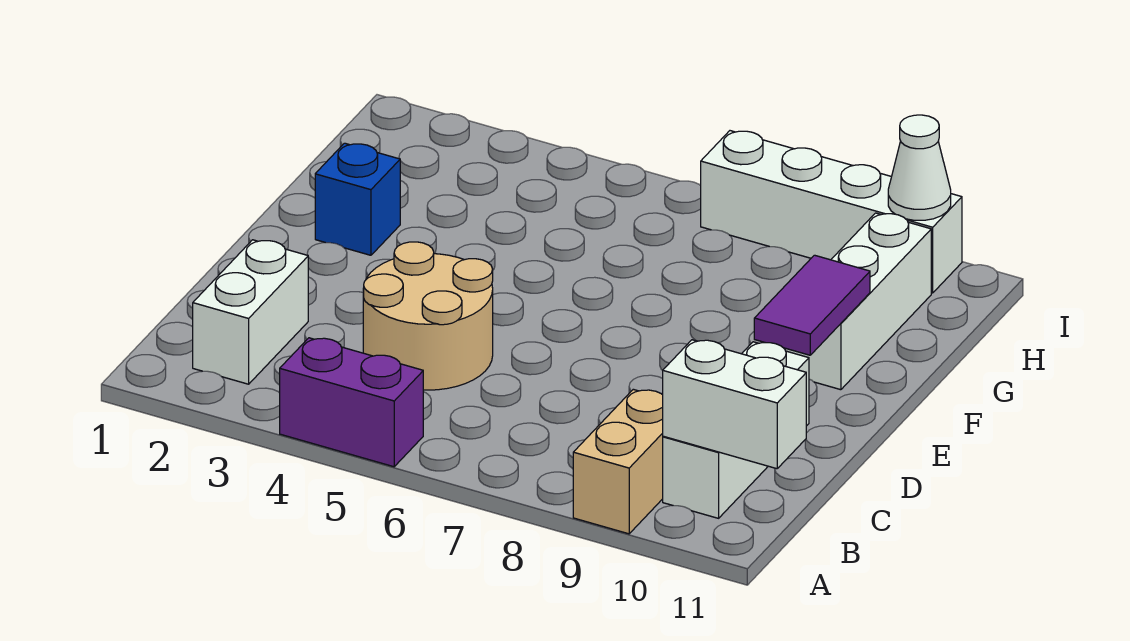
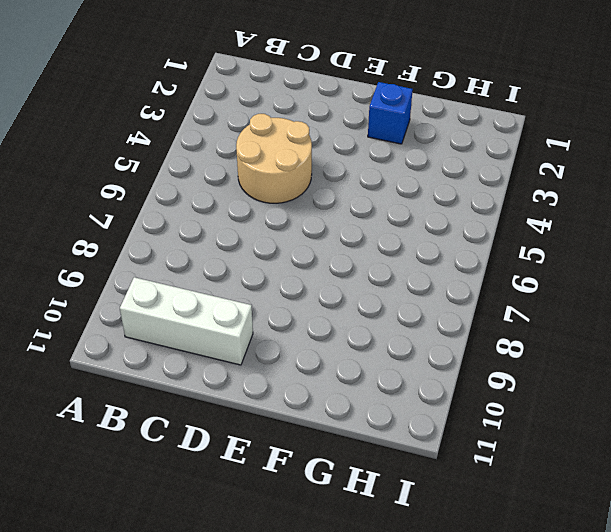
none -> purple brick A4:A5 level 1
none -> tan brick A9:B9 level 1

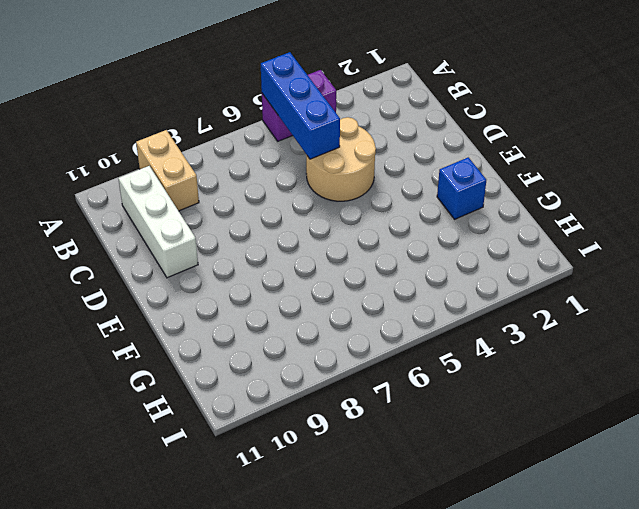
blue brick A5:C5 level 2 -> none
none -> white brick B2:C2 level 1
none -> white brick F10:H10 level 1

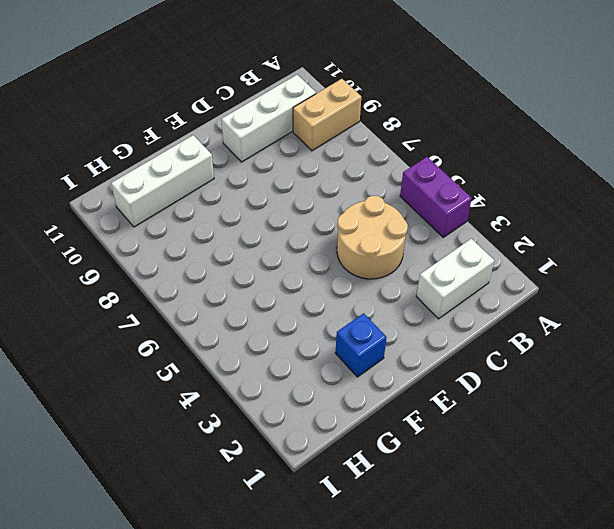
none -> white brick I7:I10 level 1
none -> white brick B10:B11 level 2

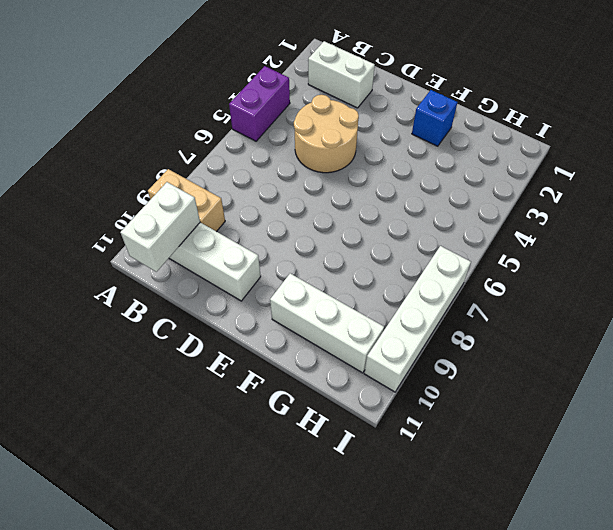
none -> purple tile E10:F10 level 2
none -> white cone I10 level 2

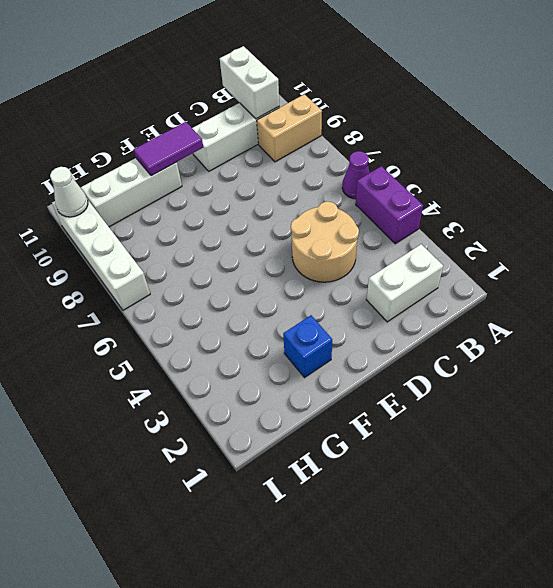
purple cone A6 level 1 -> none

